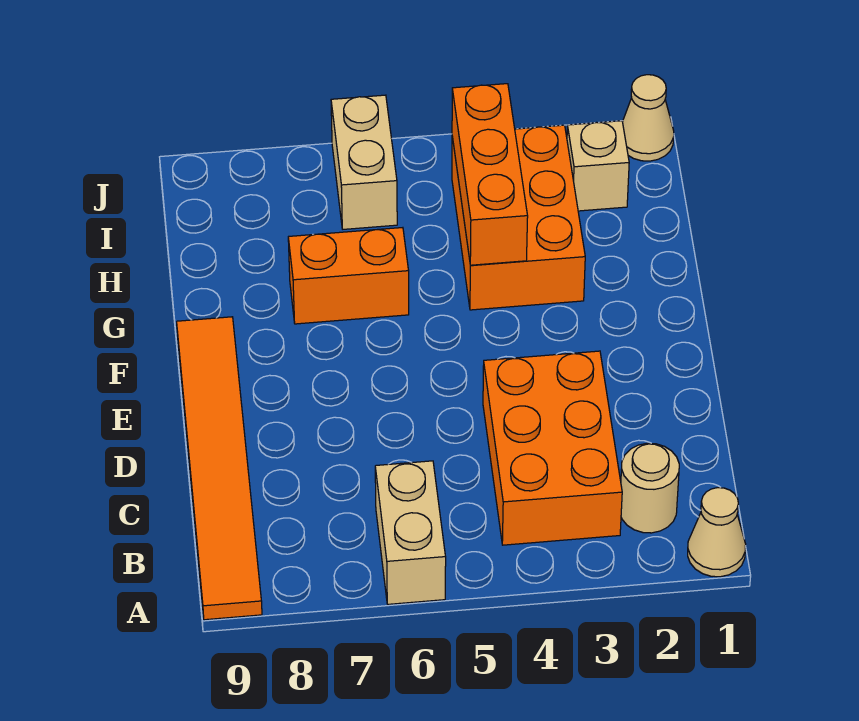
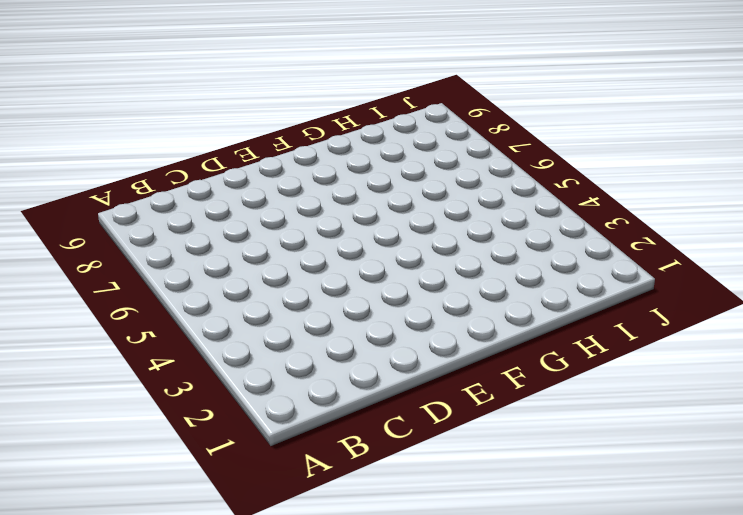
none -> tan cone A1 level 1
none -> tan brick A6:B6 level 1

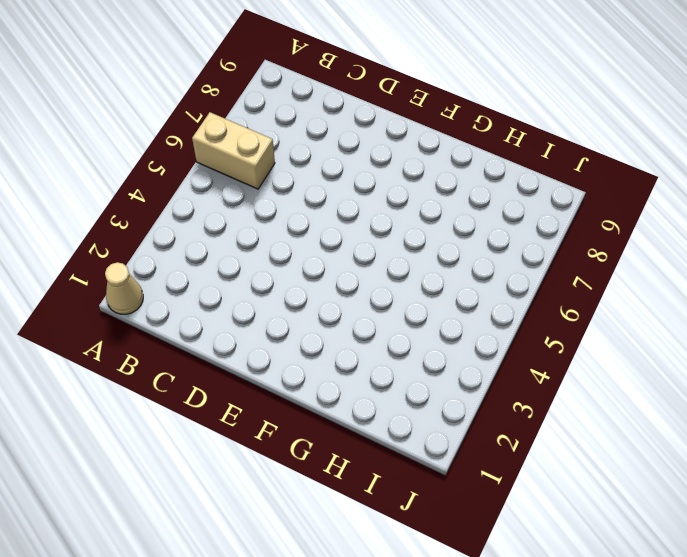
none -> orange tile A9:F9 level 1
none -> tan round brick B2 level 1

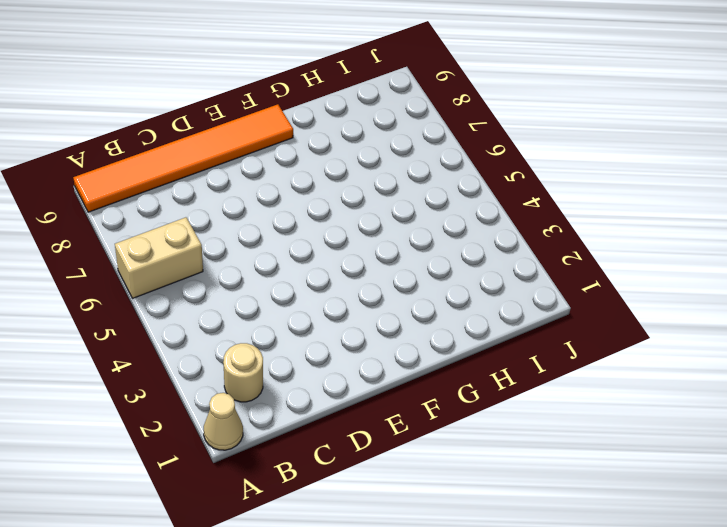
none -> orange brick B3:D4 level 1
none -> orange brick G3:I4 level 1

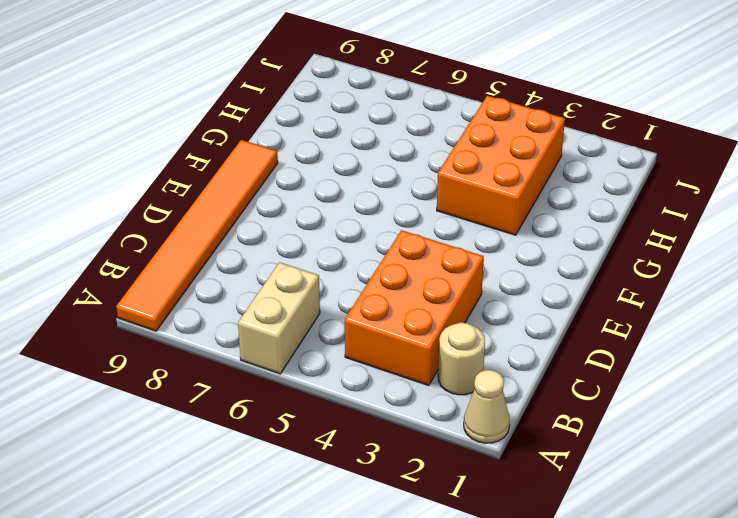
none -> orange brick G6:G7 level 1
none -> tan brick I2 level 1

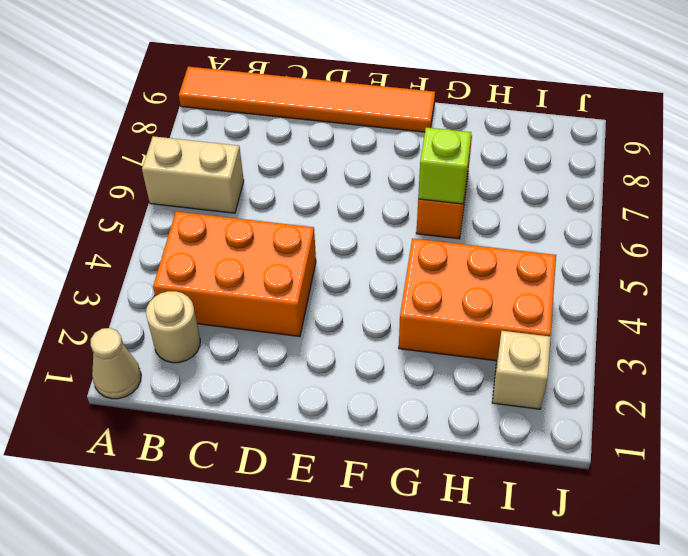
lime brick G6 level 2 -> none
none -> tan brick I6:J6 level 1
none -> tan cone J1 level 1

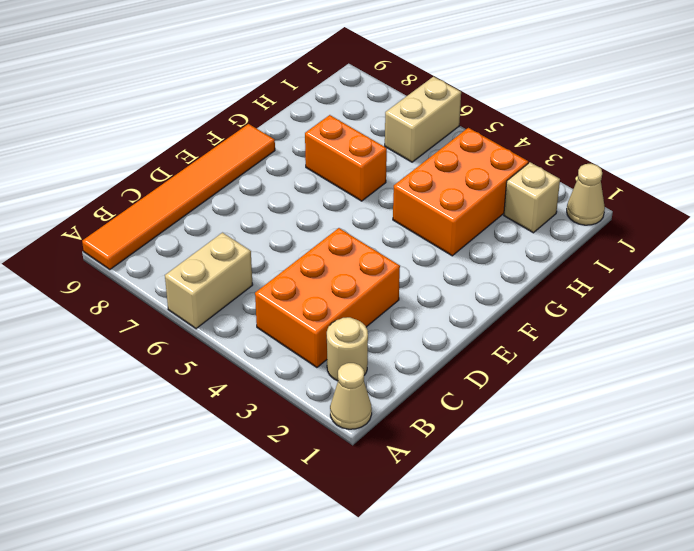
none -> orange brick G4:I4 level 2

